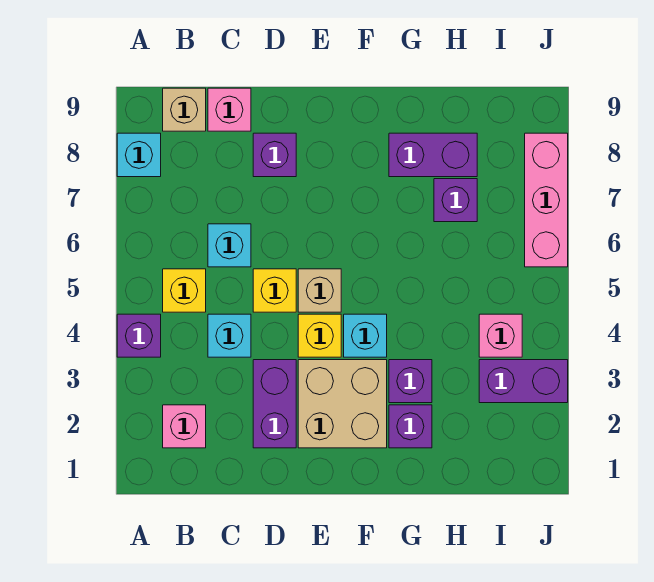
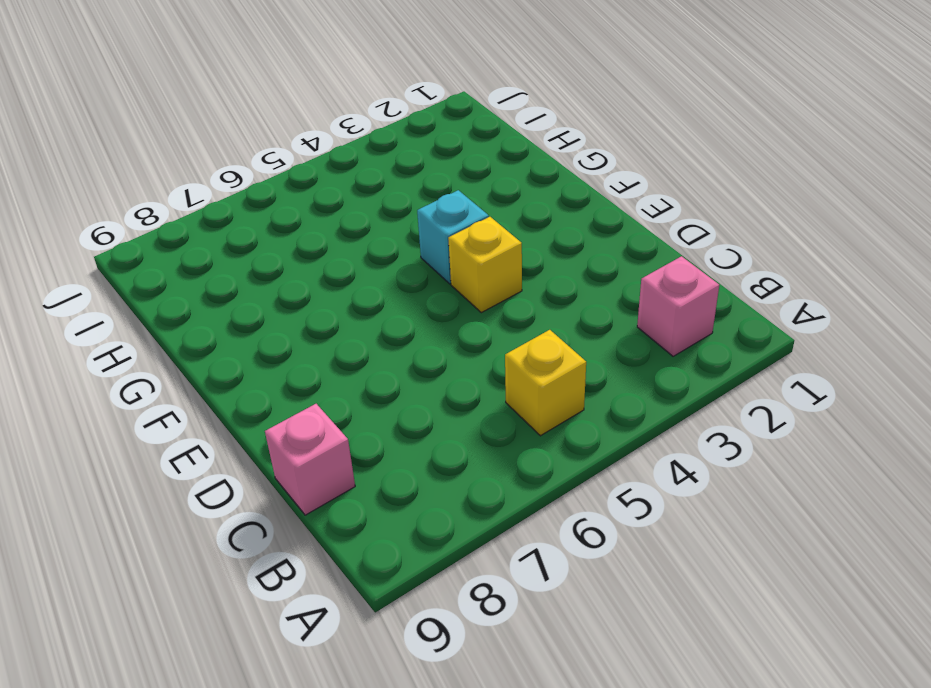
none -> purple brick A4 level 1
none -> cyan brick A8 level 1
none -> tan brick B9 level 1

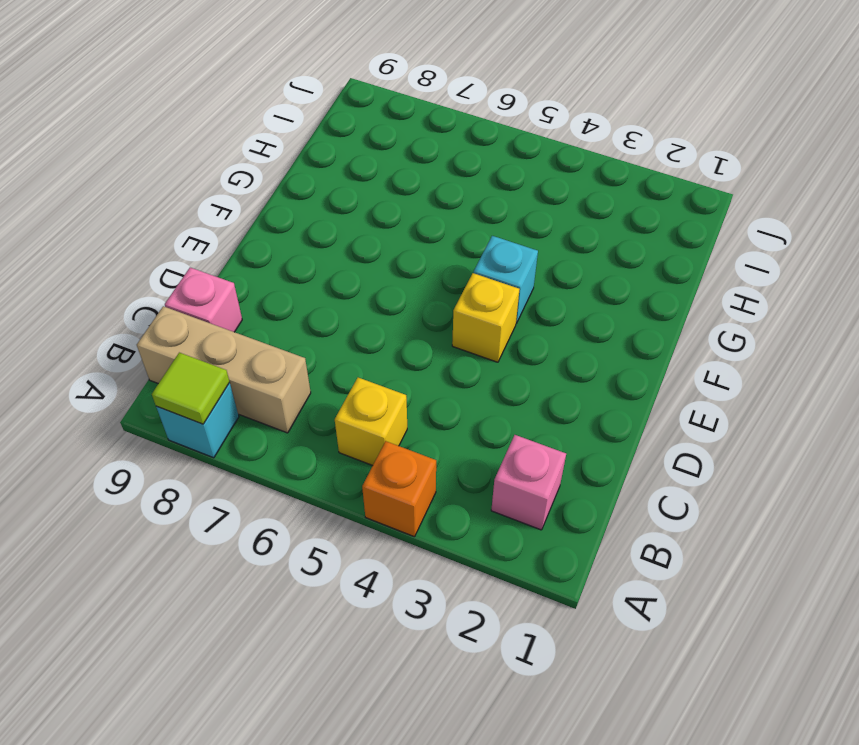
orange brick A4 level 1 -> purple brick A4 level 1
lime tile A8 level 2 -> none
tan brick B7:B9 level 1 -> tan brick B9 level 1
none -> cyan brick C4 level 1
none -> cyan brick C6 level 1
none -> purple brick D2:D3 level 1

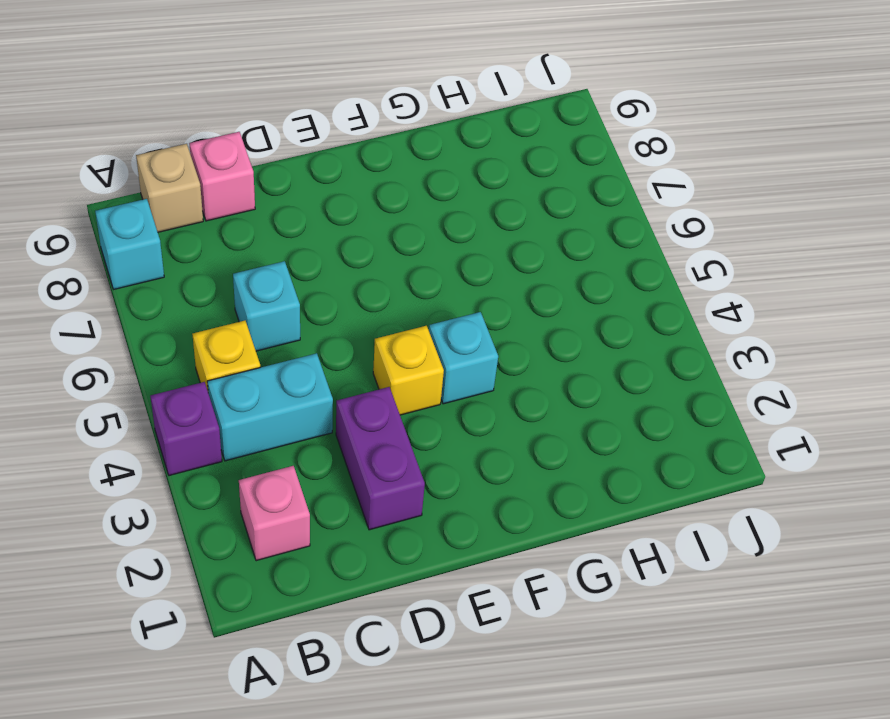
cyan brick B4:C4 level 1 -> cyan brick C4 level 1
none -> yellow brick D5 level 1
none -> purple brick D8 level 1
none -> tan brick E2:F3 level 1

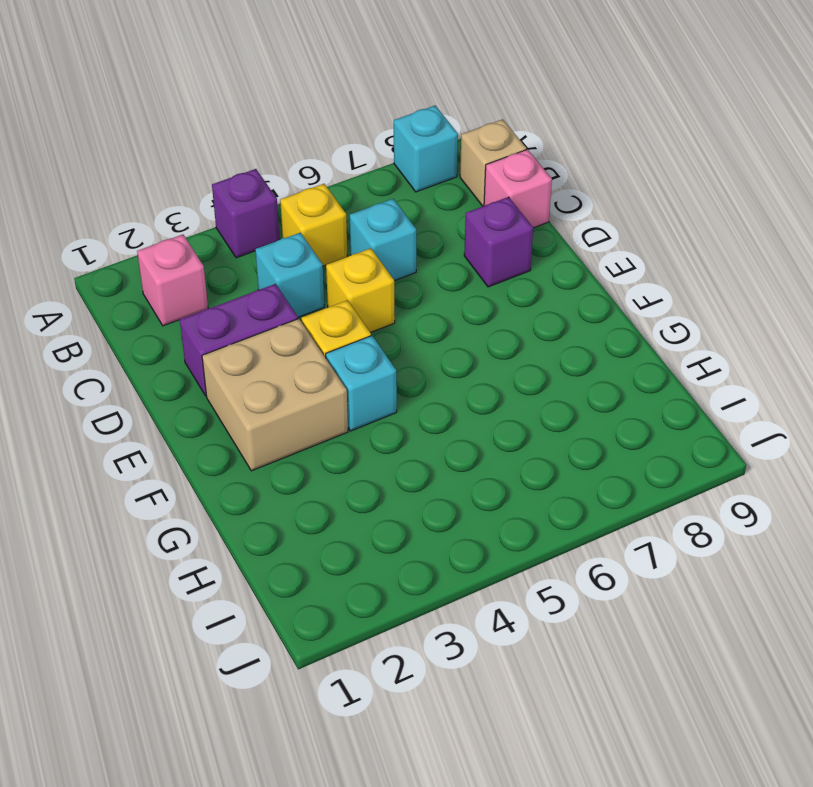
none -> tan brick E5 level 1
none -> purple brick G2 level 1
none -> purple brick G3 level 1

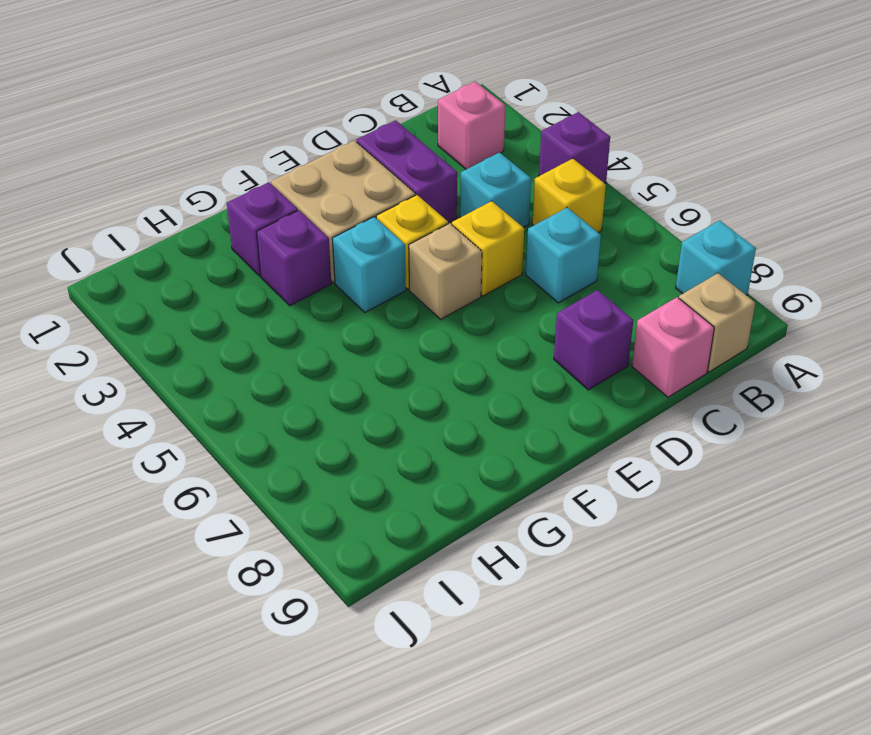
none -> purple brick G8:H8 level 1
none -> purple brick H7 level 1
none -> purple brick I3:J3 level 1

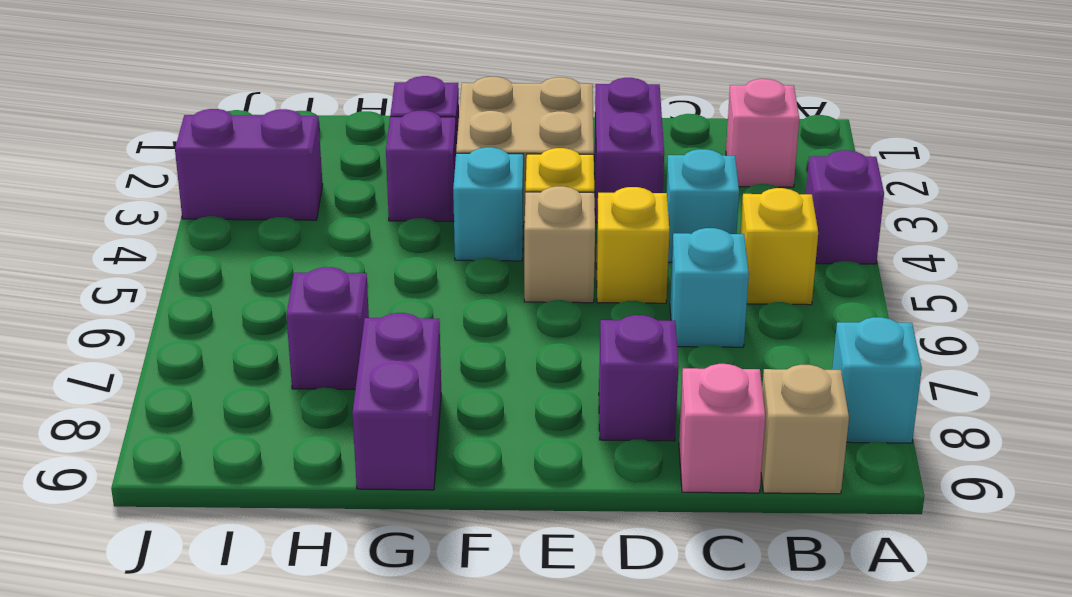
purple brick G8:G9 level 1 -> purple brick G8:H8 level 1
none -> pink brick I4 level 1
none -> pink brick J6:J8 level 1

